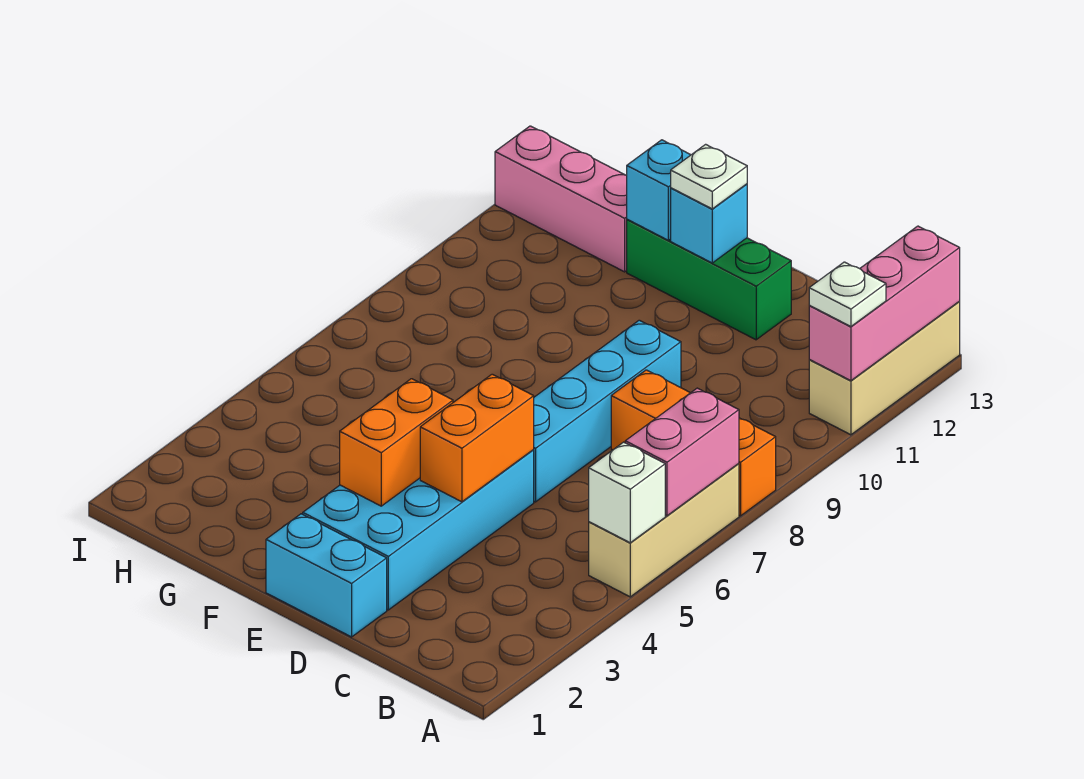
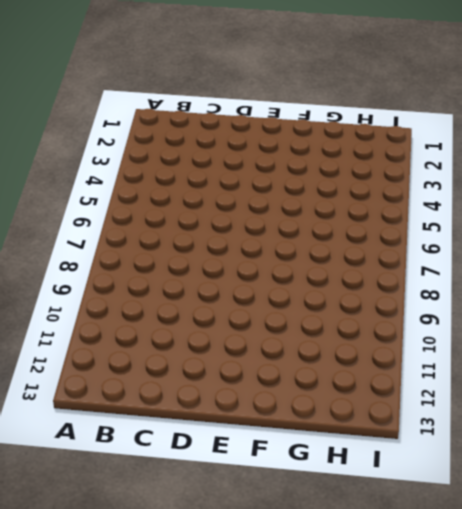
none -> tan brick A5:A7 level 1
none -> orange brick A8:C8 level 1
none -> tan brick A11:A13 level 1

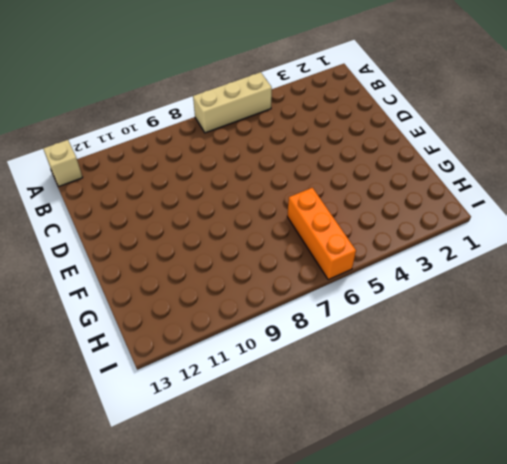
tan brick A13 level 1 -> tan brick A11:A13 level 1
orange brick G6:I6 level 1 -> orange brick A8:C8 level 1
none -> cyan brick D1:E1 level 1
none -> cyan brick D2:E5 level 1
none -> cyan brick D6:D9 level 1

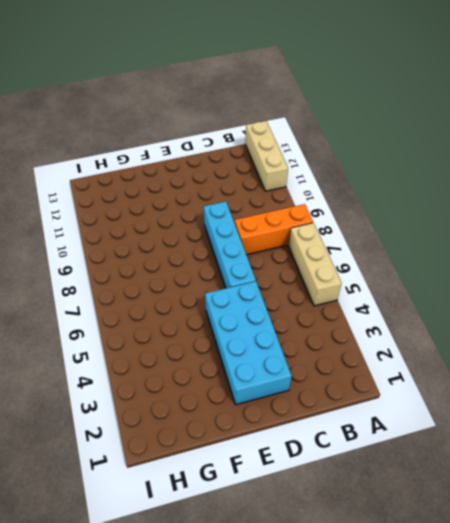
none -> cyan brick D1:E1 level 1
none -> green brick D12:F12 level 1
none -> pink brick G12:I12 level 1

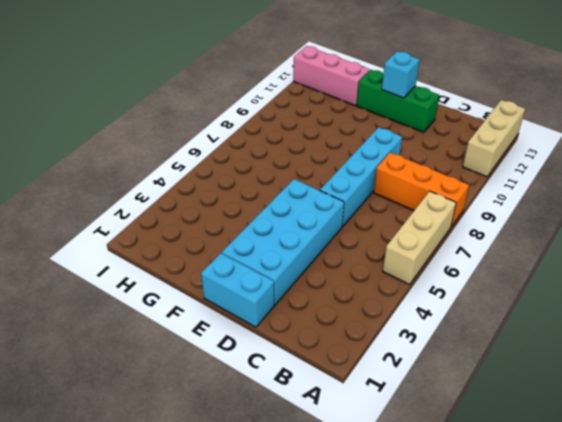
none -> white brick A5 level 2
none -> pink brick A6:A7 level 2
none -> pink brick A11:A13 level 2

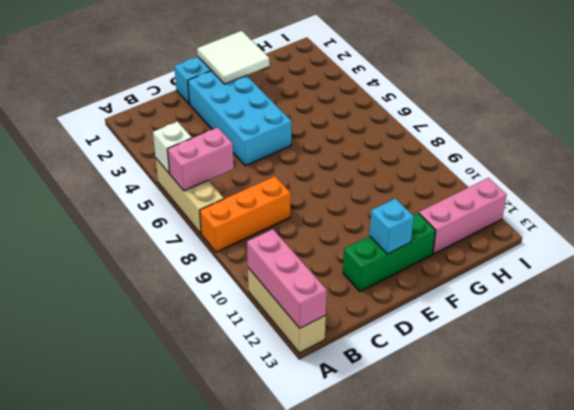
pink brick A6:B6 level 2 -> pink brick A6:A7 level 2
white tile E1:F2 level 2 -> none
none -> cyan brick D6:D9 level 1
none -> orange brick D4:D5 level 2
none -> orange brick E3:E4 level 2

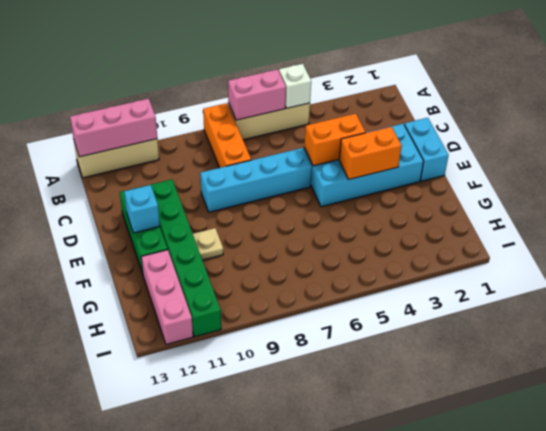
green brick D11:I11 level 1 -> none
tan plate F10 level 1 -> none
none -> cyan brick F12 level 2
none -> white plate A11 level 3
none -> white plate E12 level 3

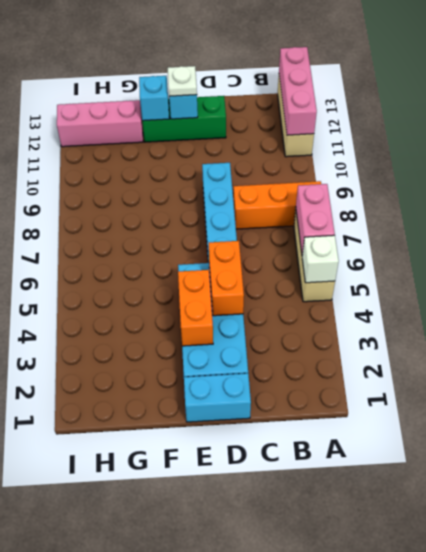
none -> white plate A11 level 3

